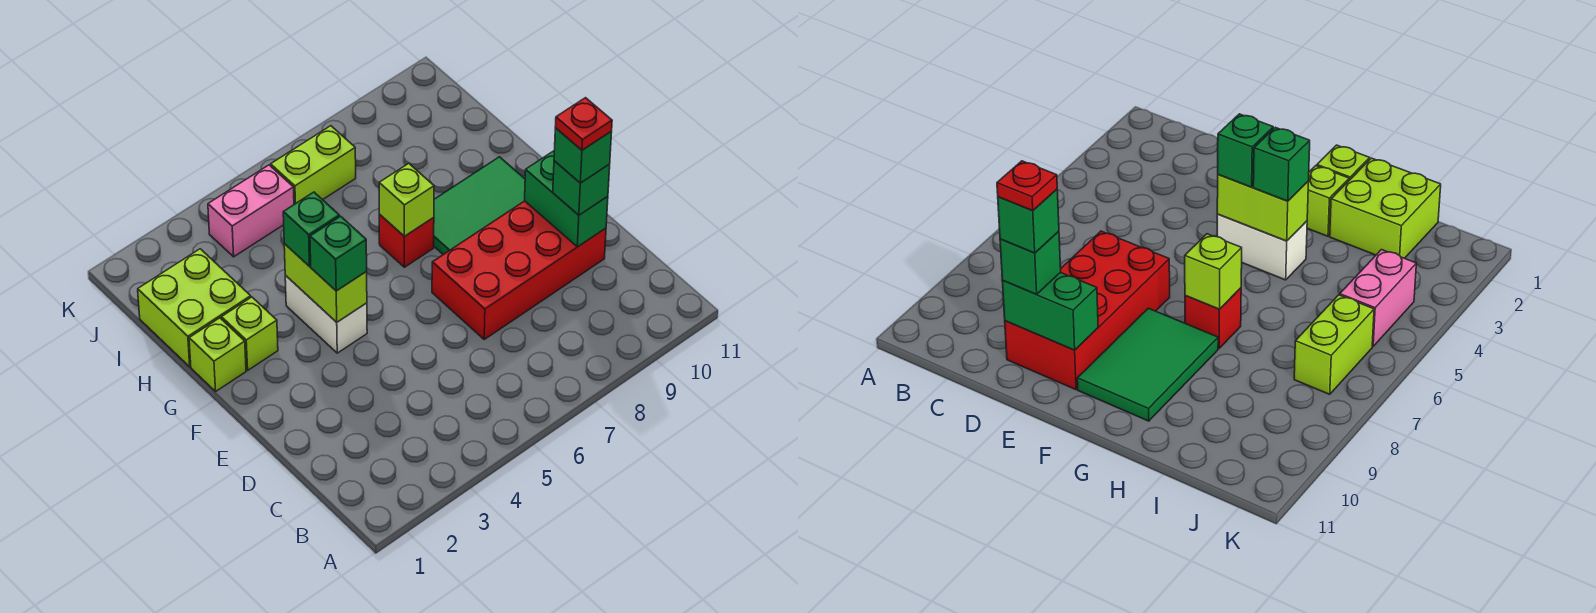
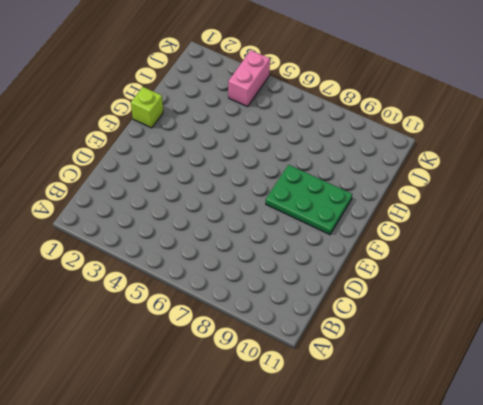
green plate F8:G10 level 1 -> green tile F8:G10 level 1
pink brick J4:K4 level 1 -> pink brick J4:J5 level 1
none -> red brick D7:E10 level 1
none -> white brick F4:G4 level 1
none -> lime brick G2 level 1

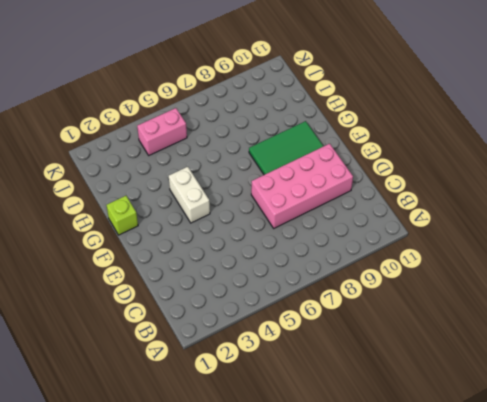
pink brick D7:E10 level 1 -> red brick D7:E10 level 1
none -> lime brick G2 level 1
none -> red brick G7 level 1
none -> lime brick H1:I2 level 1

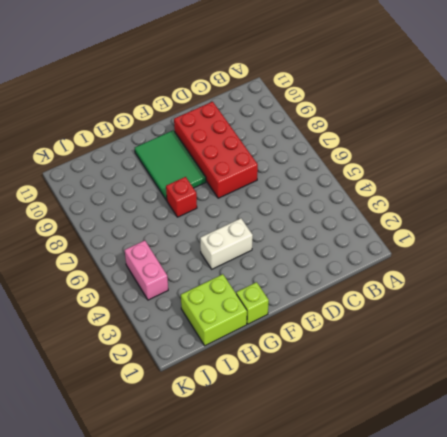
none -> lime brick G2 level 1
none -> lime brick J6:J7 level 1
none -> green brick D10:E10 level 2

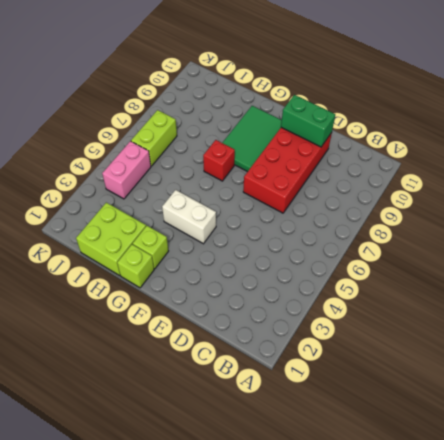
none -> lime brick F4:G4 level 2
none -> lime brick G7 level 2
none -> green brick D10 level 3

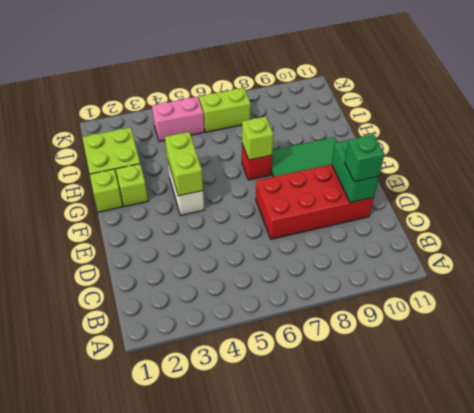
none -> green brick F4 level 3
none -> green brick G4 level 3
none -> green brick D10 level 4

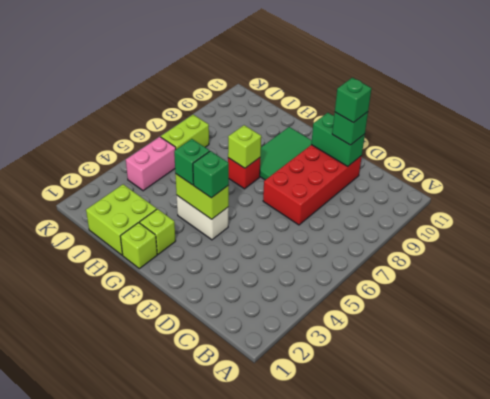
none -> red plate D10 level 5

